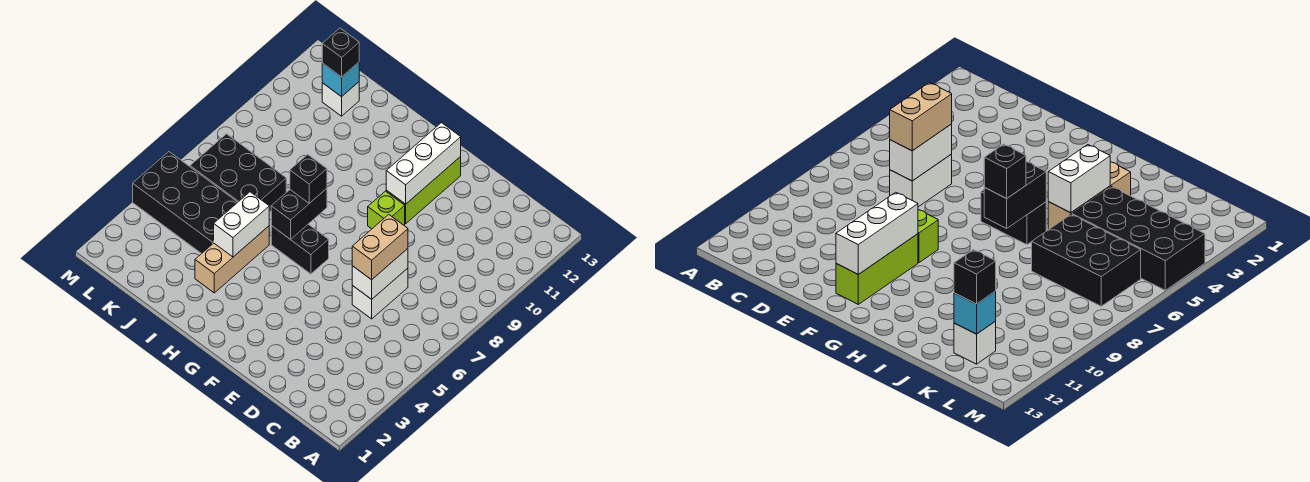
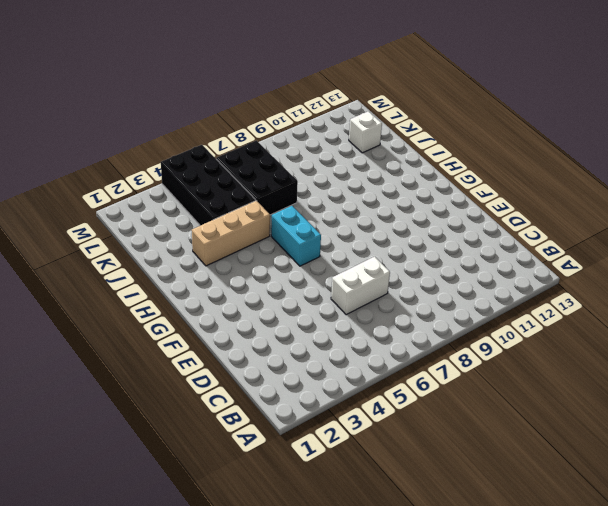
cyan brick G6:H6 level 1 -> black brick G6:H6 level 1
none -> lime brick F9 level 1
none -> lime brick F10:F12 level 1
none -> white brick D6:D7 level 2

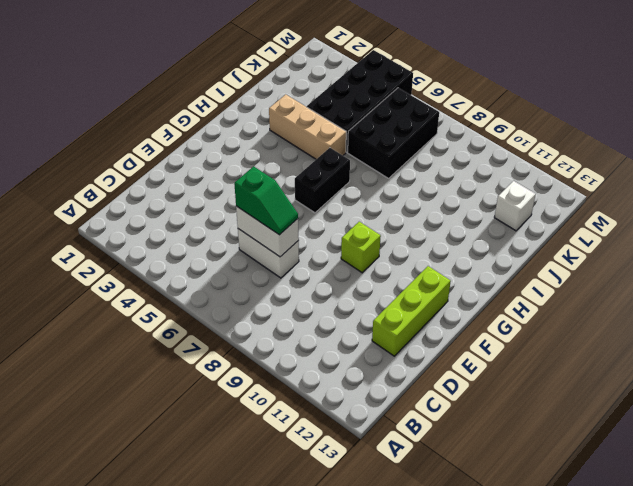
green slope D6:D7 level 3 top 6 -> tan brick D6:D7 level 3
lime brick D12:F12 level 1 -> lime brick F10:F12 level 1
none -> white brick F10:F12 level 2
none -> black brick H6:H7 level 2
none -> white brick I4:I5 level 2

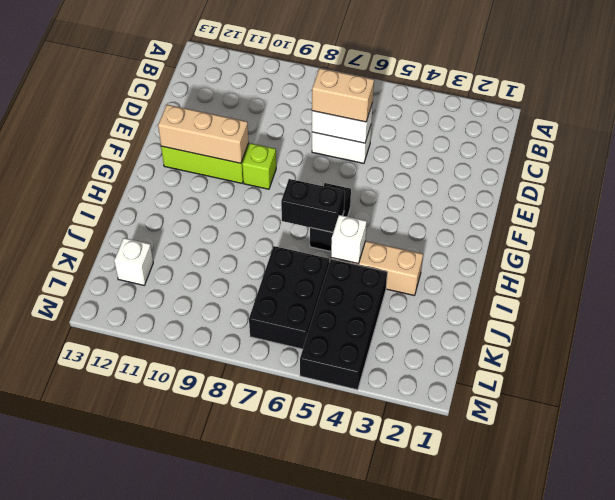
tan brick F10:F12 level 2 -> white brick F10:F12 level 2
white brick I5 level 2 -> white brick I4:I5 level 2
none -> cyan brick K12 level 2
none -> black brick H7 level 3
none -> black brick K12 level 3

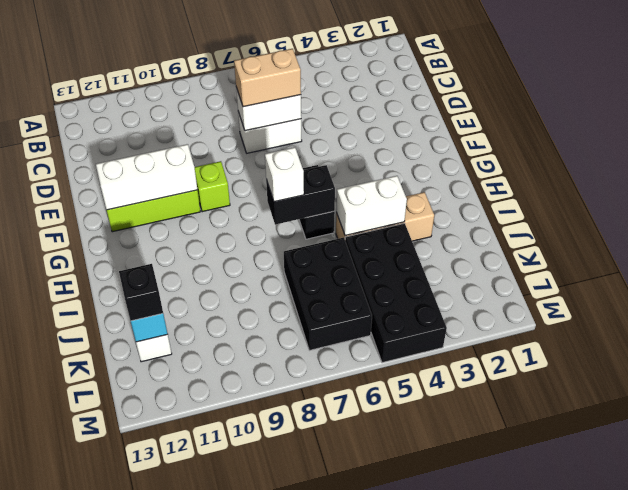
white brick H7 level 3 -> black brick H7 level 3

